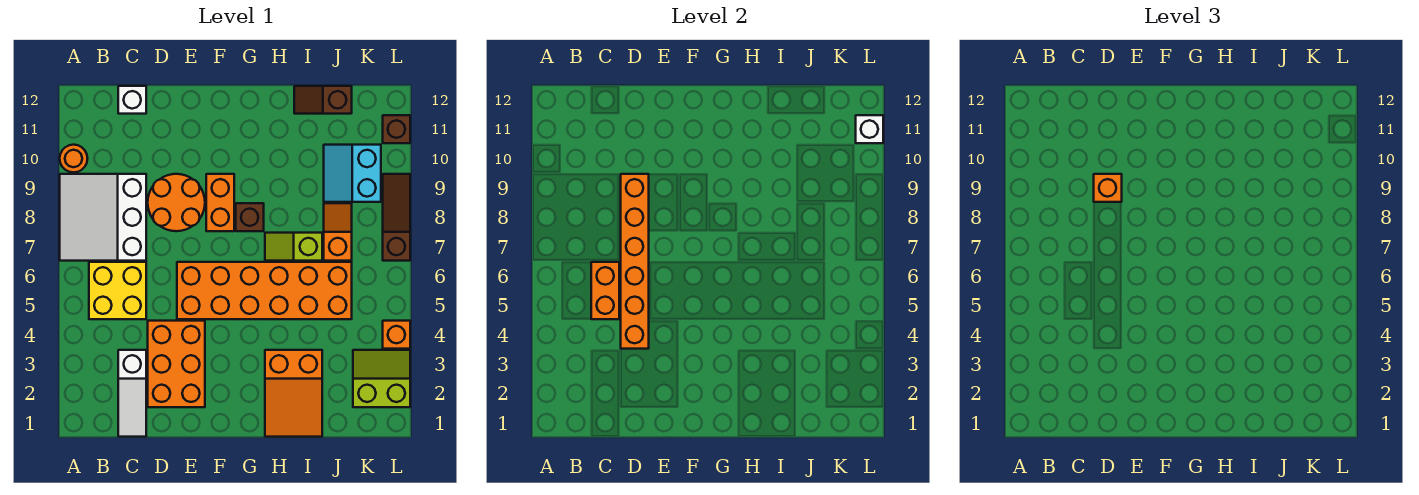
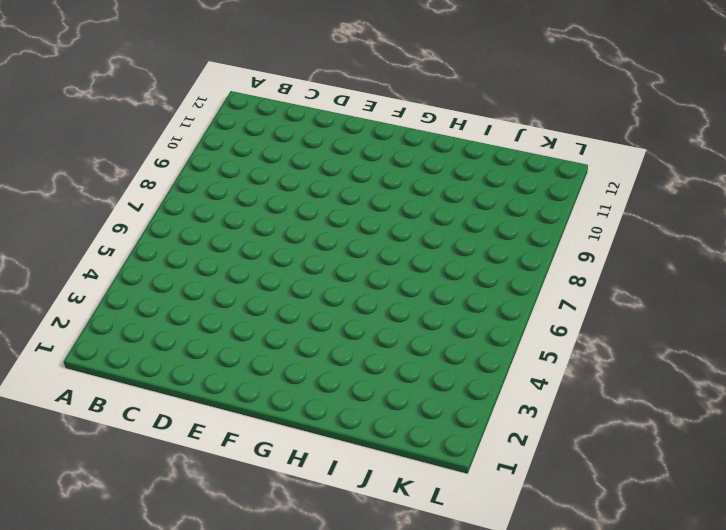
none -> white slope A7:C9 level 1 top C
none -> orange round brick A10 level 1
none -> yellow brick B5:C6 level 1

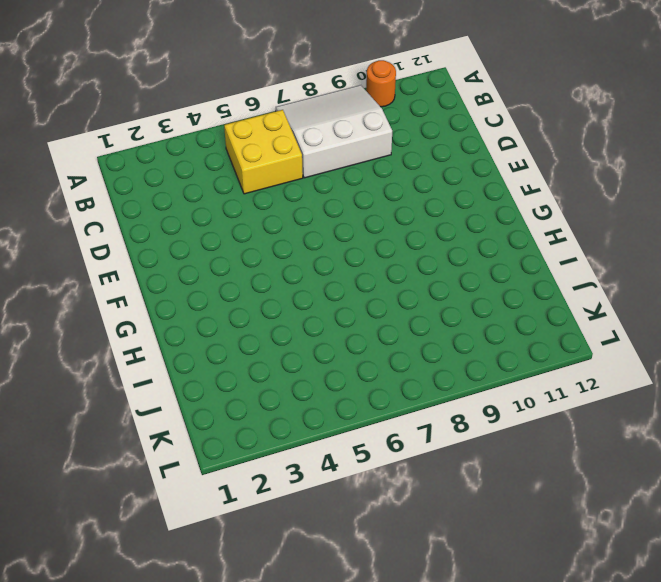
none -> white slope C1:C3 level 1 top 3
none -> white brick C12 level 1
none -> orange brick D2:E4 level 1

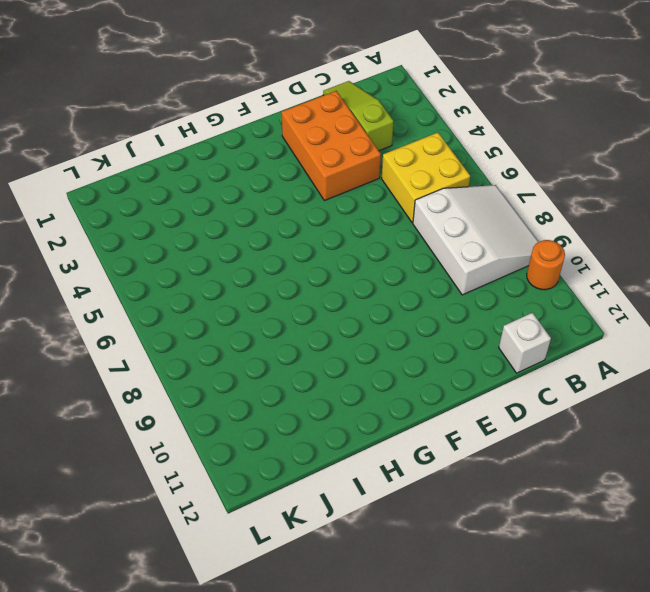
lime slope C1:C3 level 1 top 3 -> white slope C1:C3 level 1 top 3
none -> orange round brick D8:E9 level 1
none -> orange brick E5:J6 level 1
none -> orange brick F8:F9 level 1

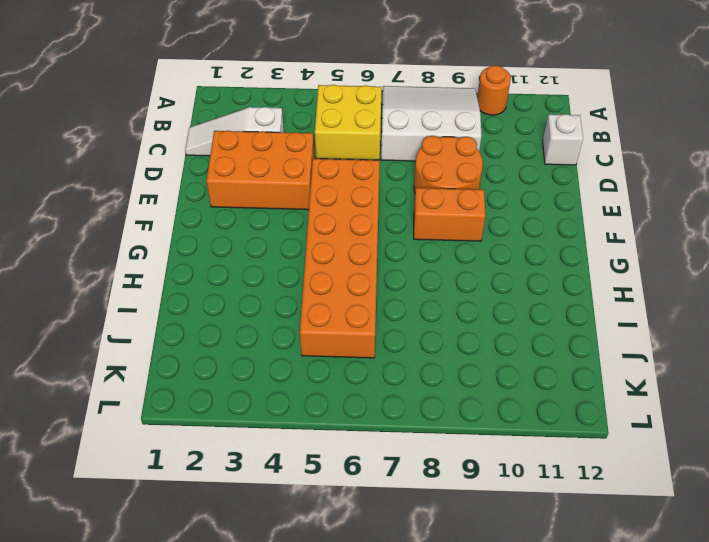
none -> brown brick G8 level 1
none -> orange slope H1:I3 level 1 top 3
none -> lime slope H7:I7 level 1 top I

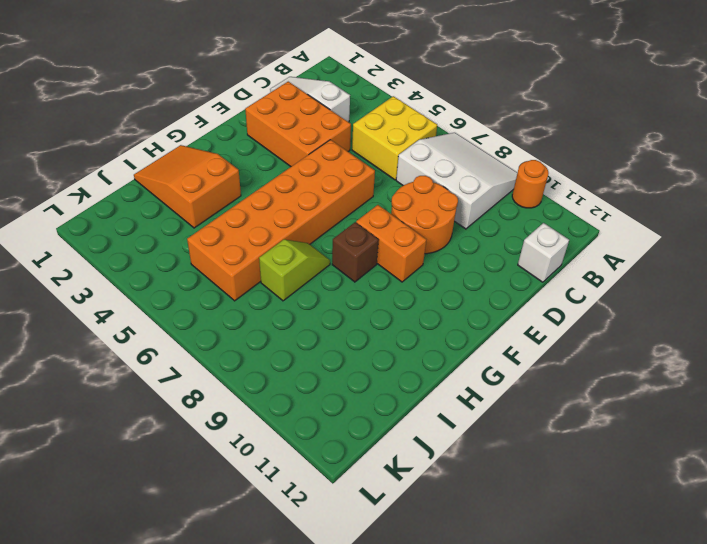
none -> brown slope I12:J12 level 1 top J
none -> orange slope J7:J8 level 1 top 7
none -> cyan slope J9:K10 level 1 top K

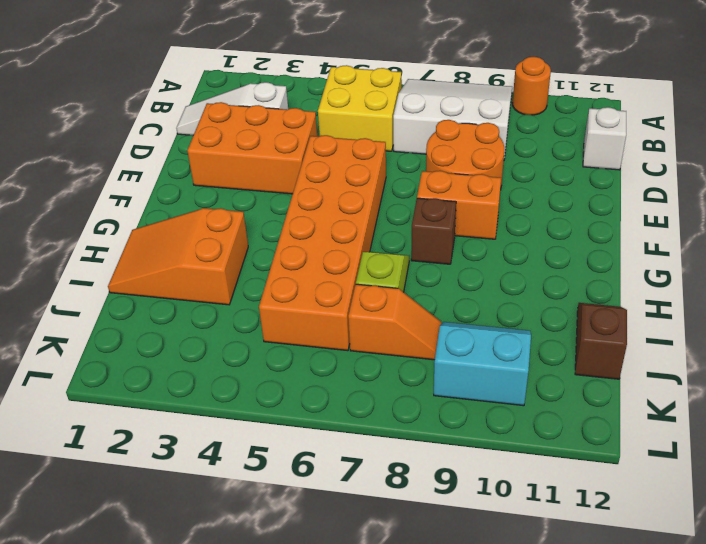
none -> lime slope K2:L3 level 1 top 2
none -> orange brick L4 level 1
none -> brown slope L7:L9 level 1 top 7

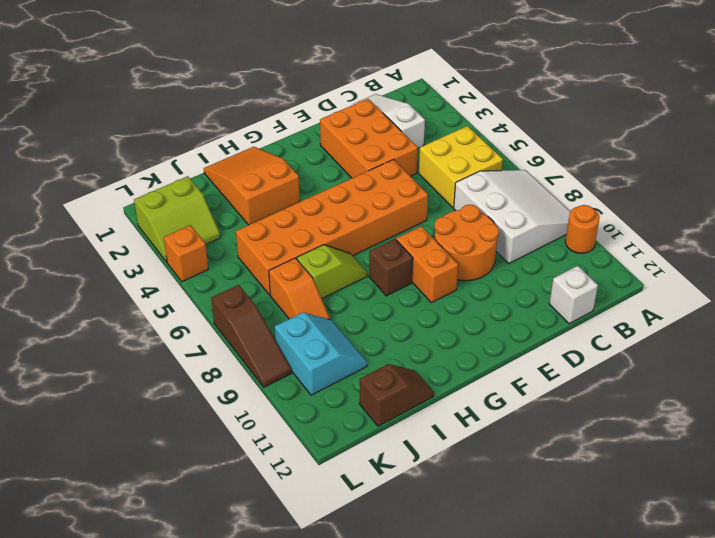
none -> brown brick L11 level 1
none -> orange brick C5:C6 level 2
none -> orange brick D4:D9 level 2

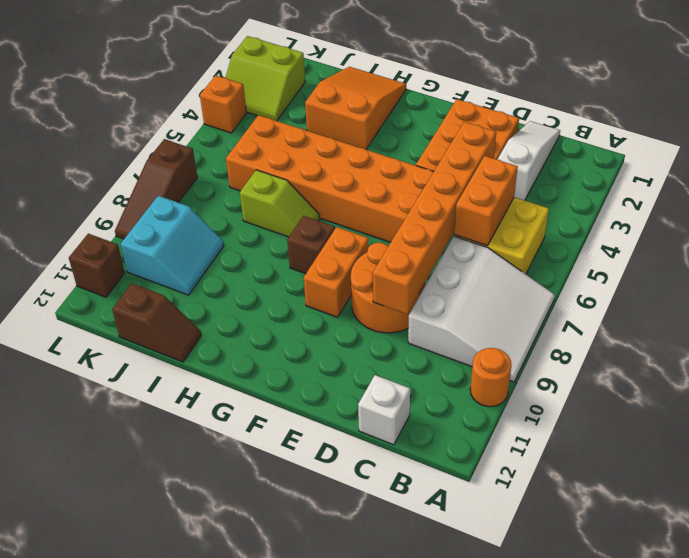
none -> orange slope J7:J8 level 1 top 7
none -> white brick L11 level 2
none -> orange brick D9 level 3

